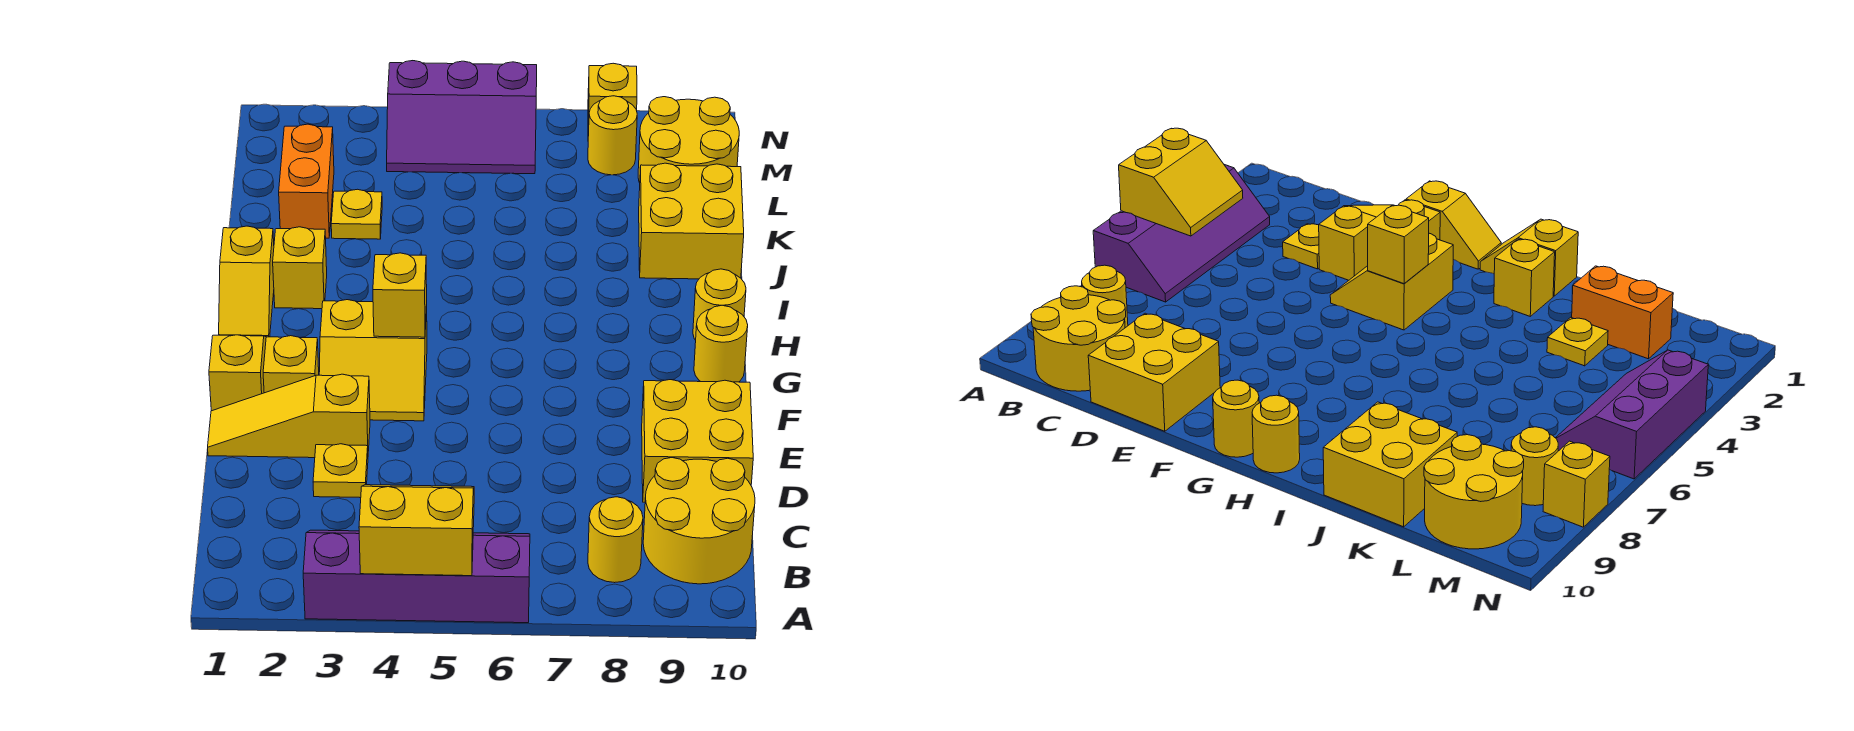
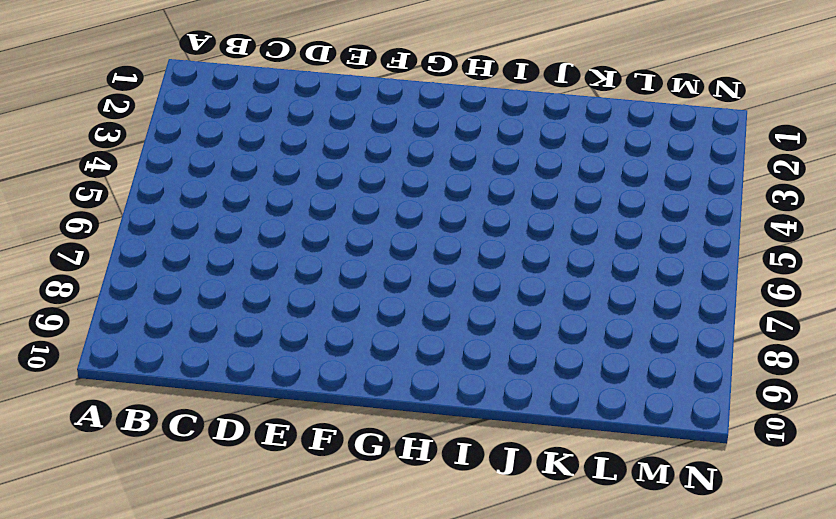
none -> purple slope A3:B6 level 1 top A
none -> yellow round brick B8 level 1
none -> yellow round brick B9:C10 level 1

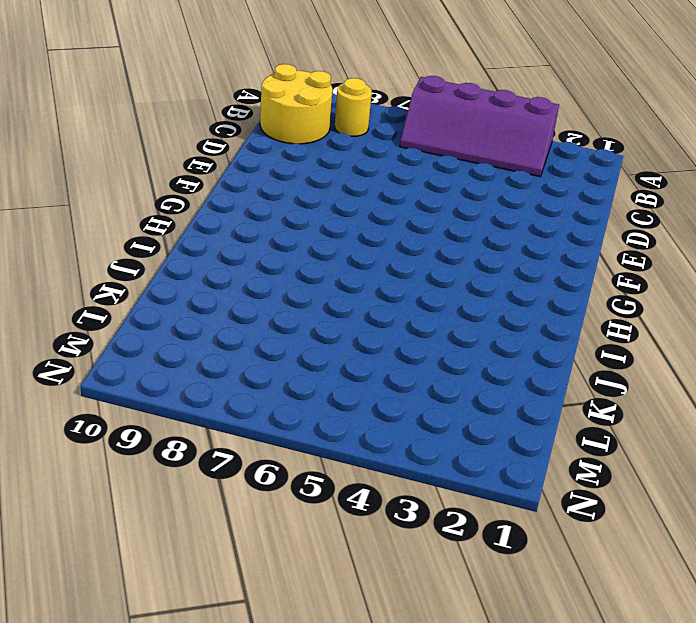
none -> yellow plate D3 level 1
none -> yellow brick D9:E10 level 1
none -> yellow slope E1:E3 level 1 top 3

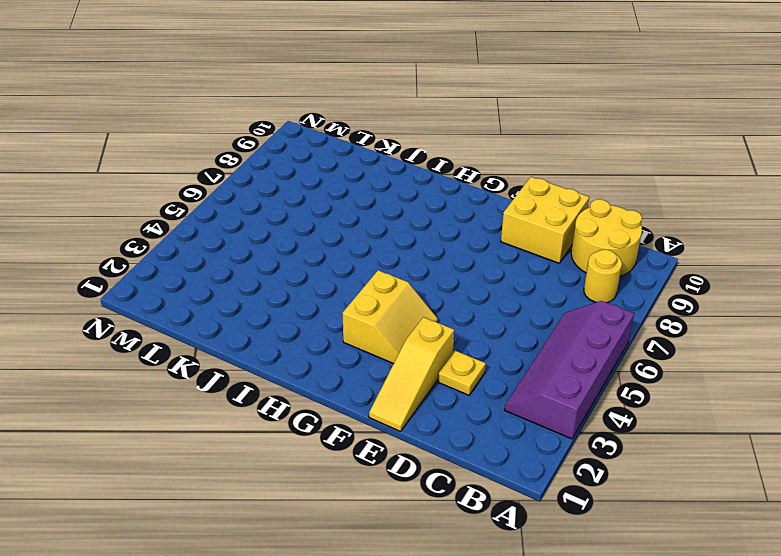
none -> yellow slope F1:G1 level 1 top F
none -> yellow brick F2 level 1
none -> yellow round brick G10 level 1

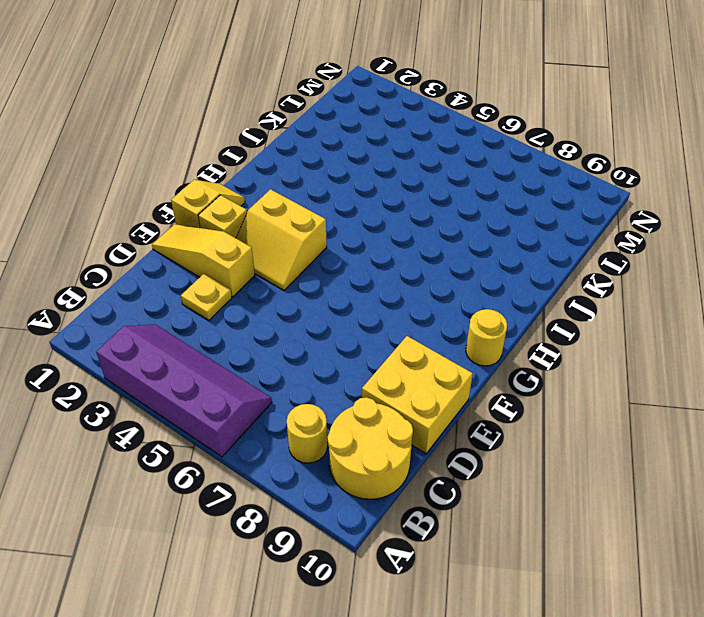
none -> yellow slope H1:I1 level 1 top I
none -> yellow round brick H10 level 1
none -> yellow brick I2 level 1

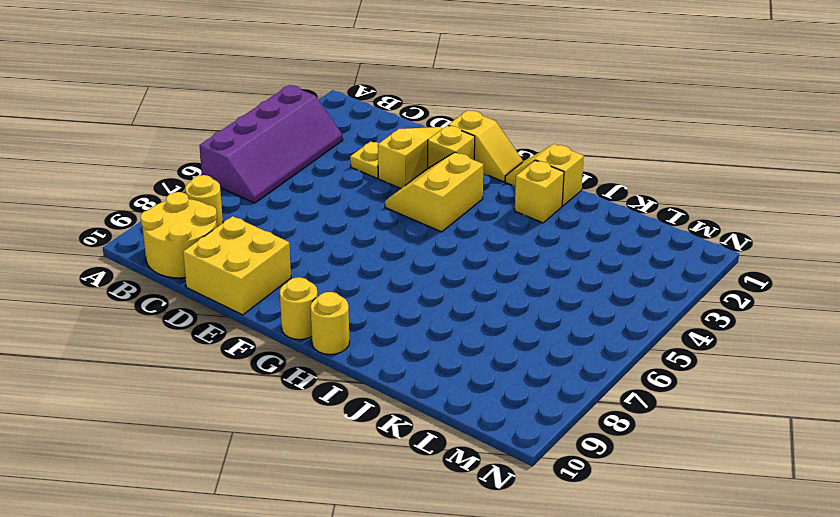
none -> yellow brick J9:K10 level 1
none -> orange brick K2:L2 level 1
none -> yellow plate K3 level 1

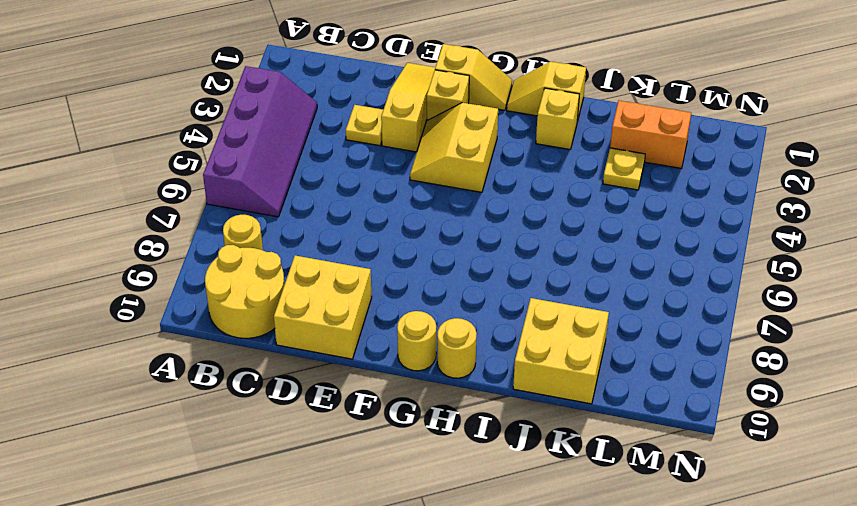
none -> yellow round brick L9:M10 level 1
none -> purple slope M4:N6 level 1 top N
none -> yellow round brick M8 level 1

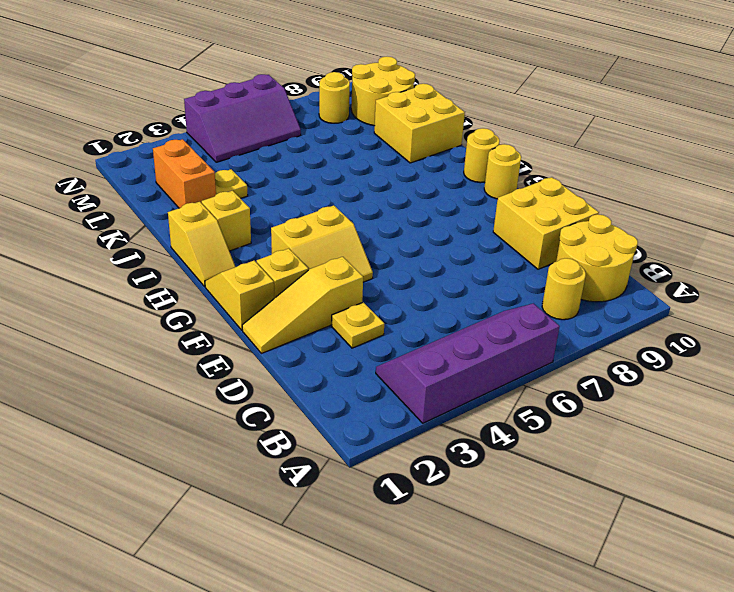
none -> yellow brick N8 level 1
none -> yellow slope A4:B5 level 2 top A
none -> yellow brick G4 level 2

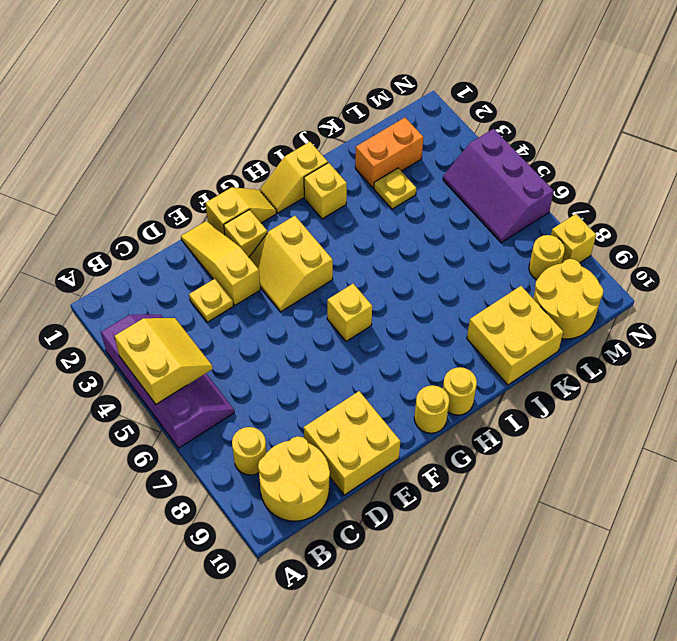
yellow brick G6 level 1 -> yellow brick G4 level 2

